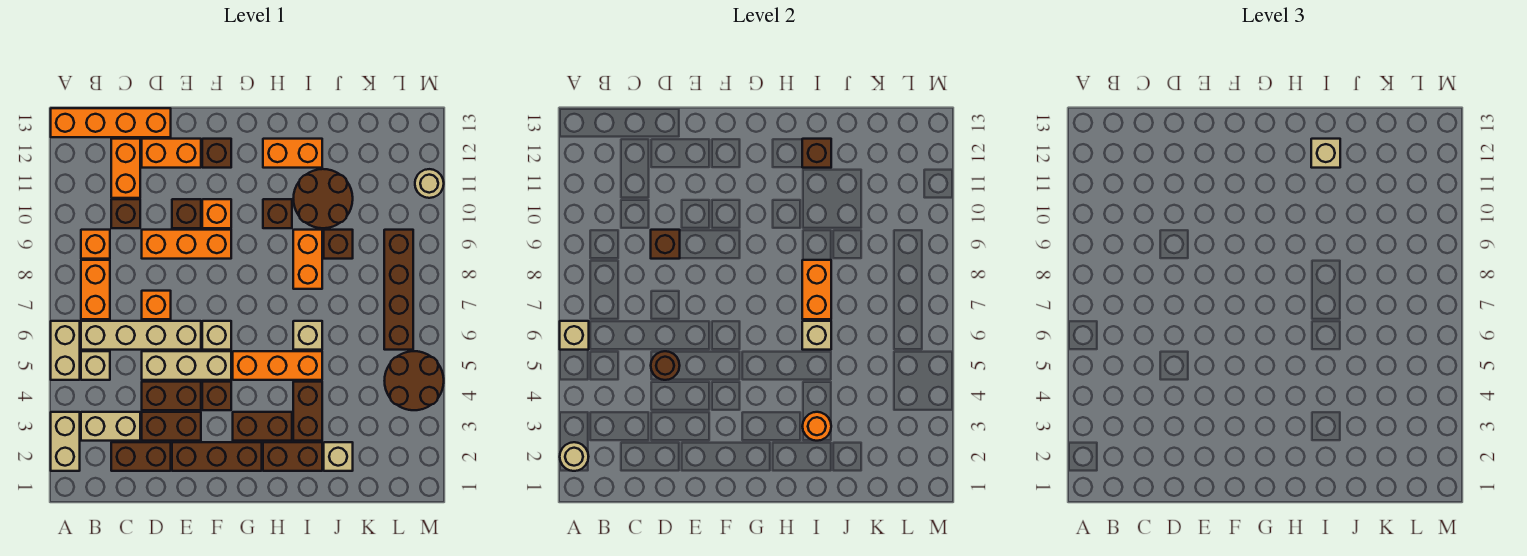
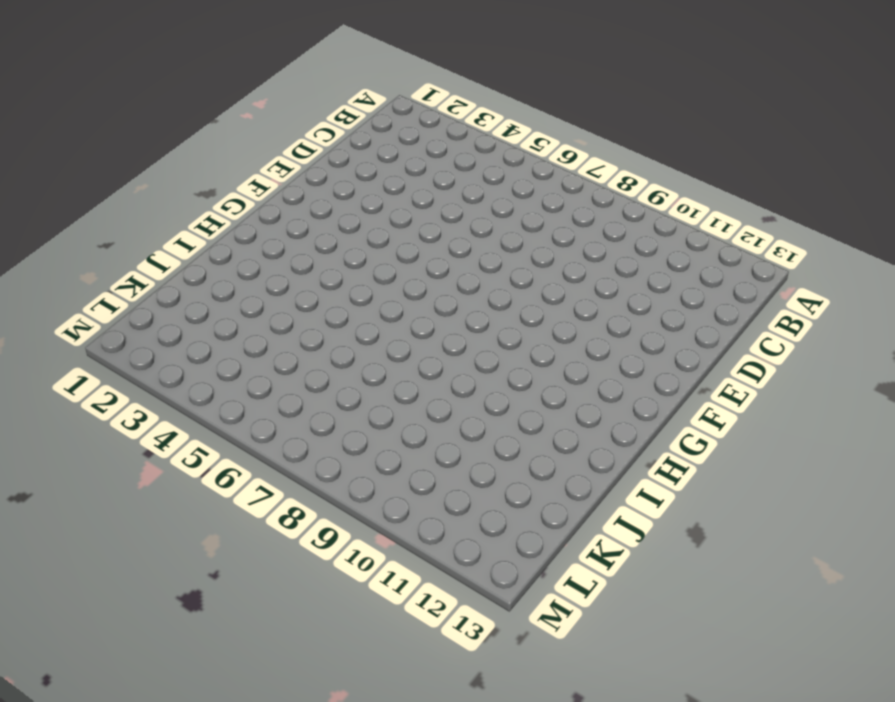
none -> tan brick A2:A3 level 1
none -> tan brick A5:A6 level 1
none -> orange brick A13:D13 level 1
none -> tan brick B3:C3 level 1

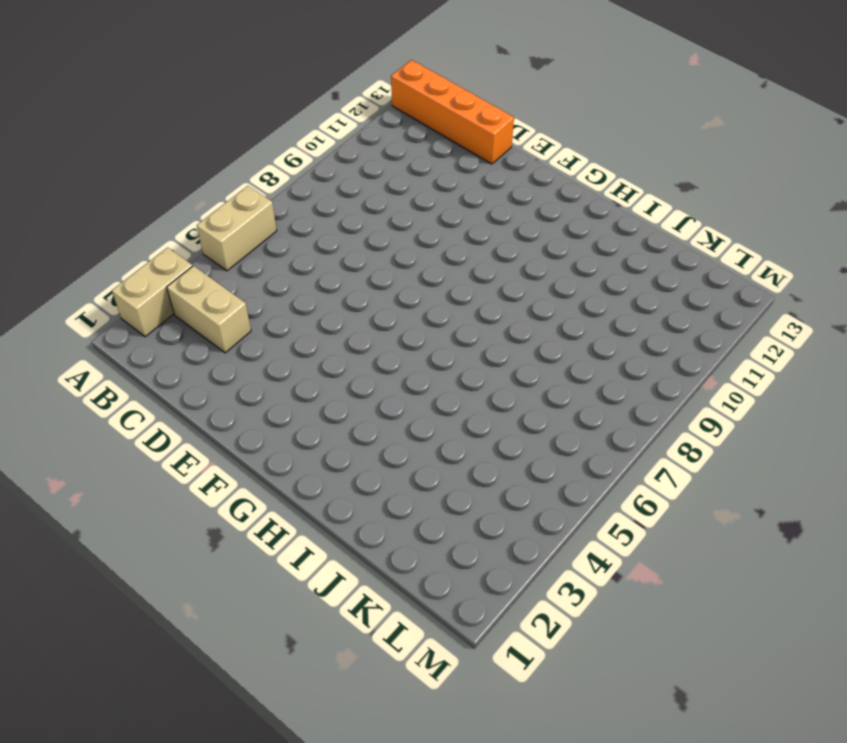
none -> tan brick B5 level 1
none -> tan brick B6:E6 level 1
none -> orange brick B7:B8 level 1
none -> orange brick B9 level 1

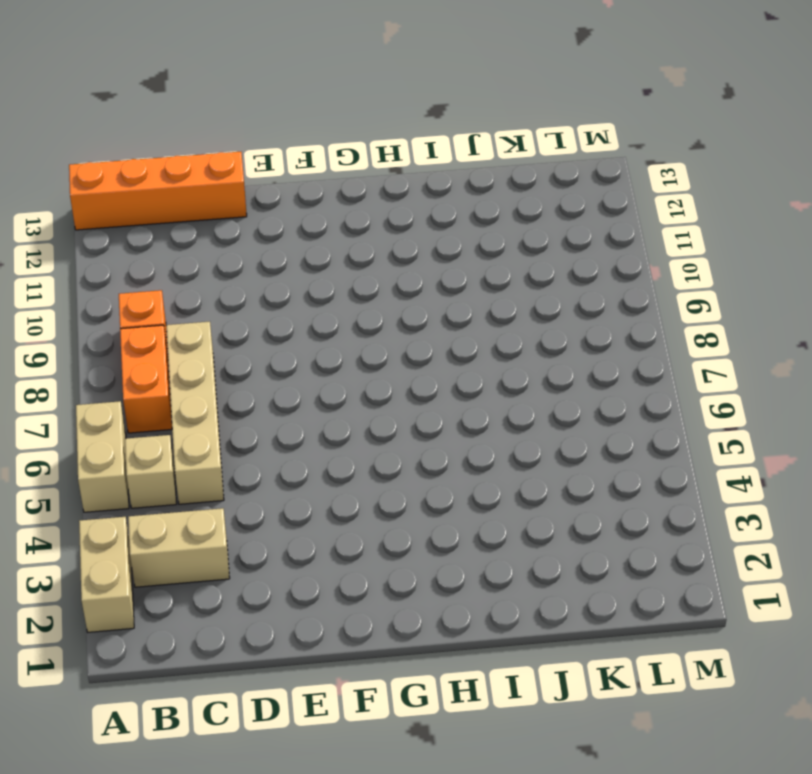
tan brick C5:C8 level 1 -> tan brick B6:E6 level 1
none -> brown brick C2:D2 level 1
none -> brown brick C10 level 1
none -> orange brick C11:C12 level 1
none -> brown brick D3:E3 level 1

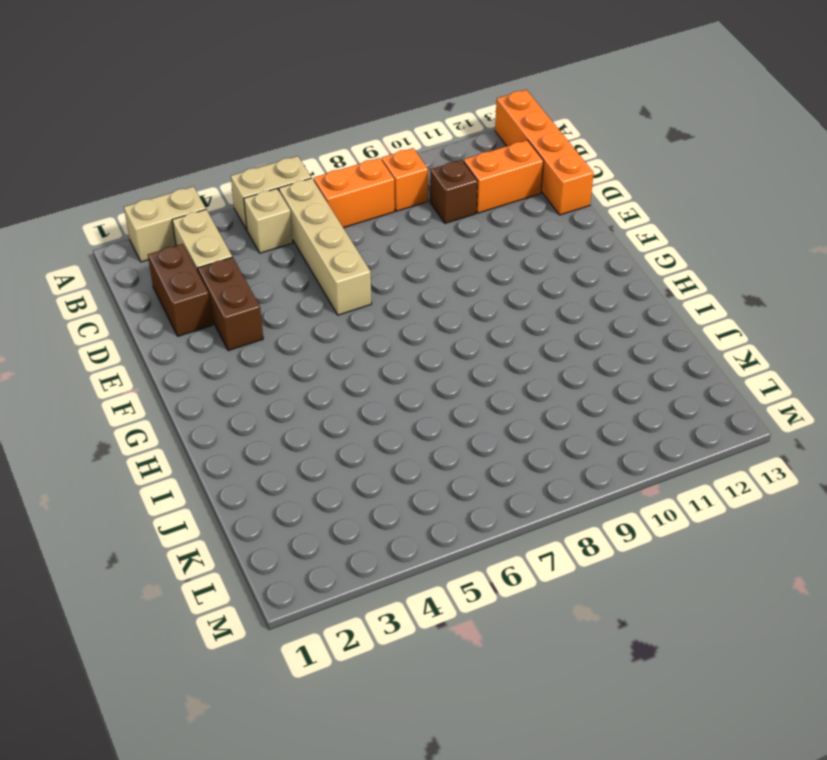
none -> brown brick D4:E4 level 1
none -> tan brick D5:F5 level 1
none -> orange brick D7 level 1
none -> orange brick D9:F9 level 1

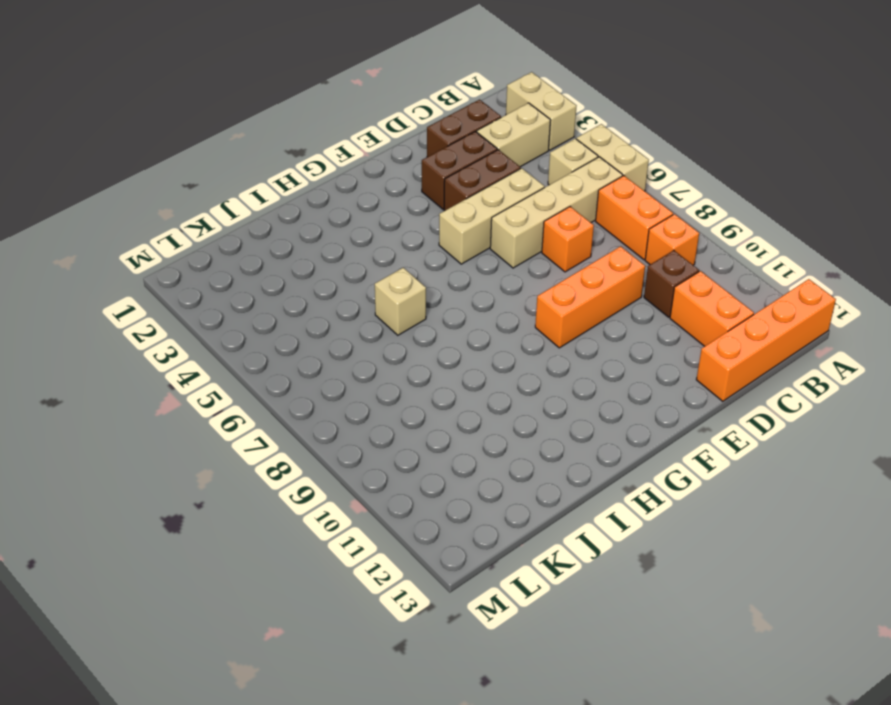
none -> orange brick D12:E12 level 1
none -> brown brick E2:G2 level 1
none -> brown brick E10 level 1
none -> brown brick F4 level 1

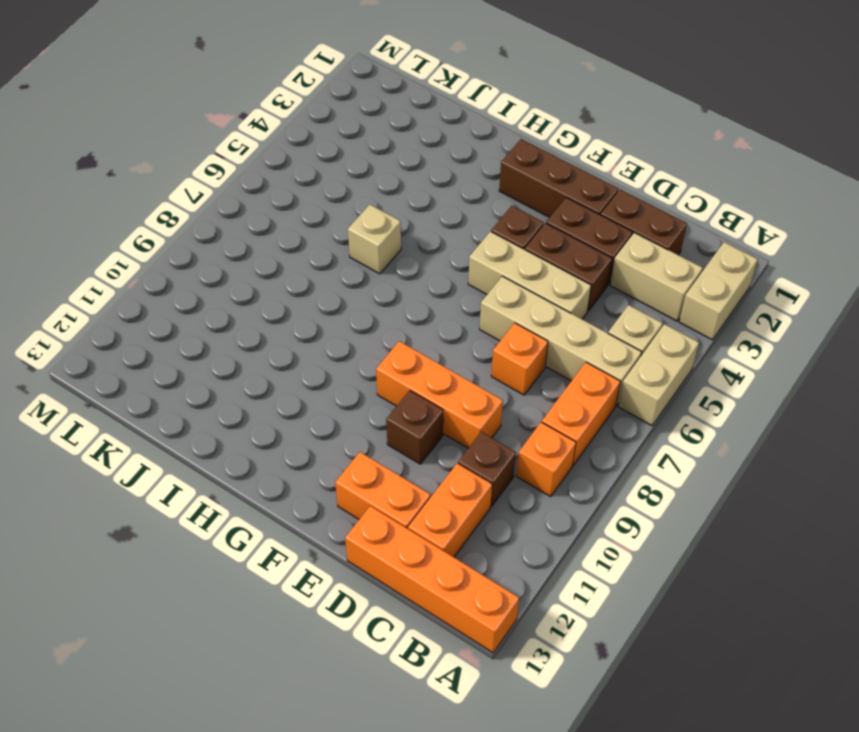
none -> tan brick F6 level 1
none -> orange brick F10 level 1
none -> brown brick F12 level 1
none -> brown brick G3:H3 level 1

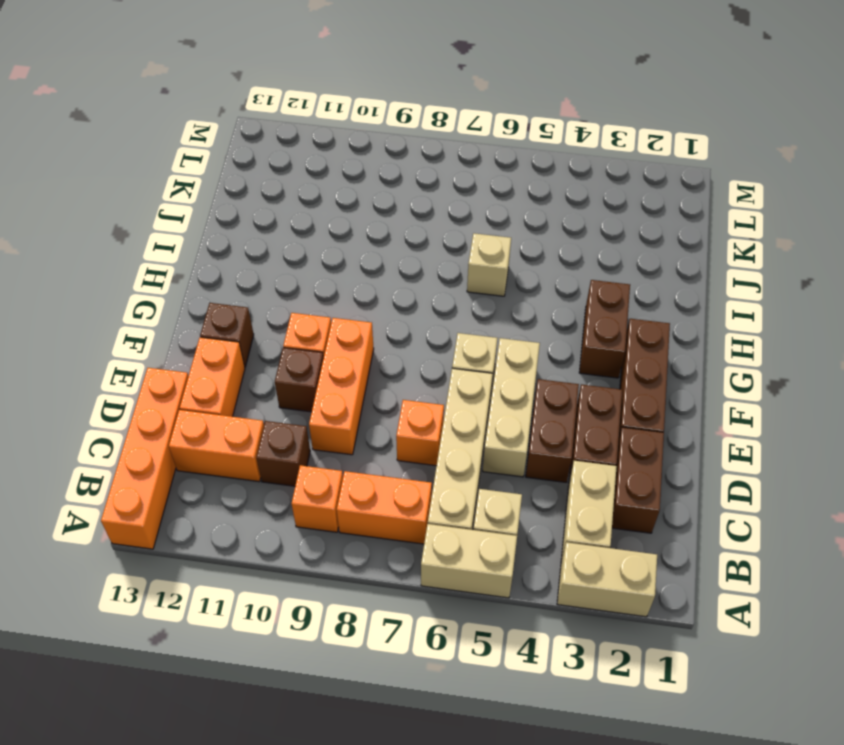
none -> brown brick F4 level 1
none -> orange brick G5:I5 level 1
none -> brown brick H2:I2 level 1
none -> brown brick H10 level 1

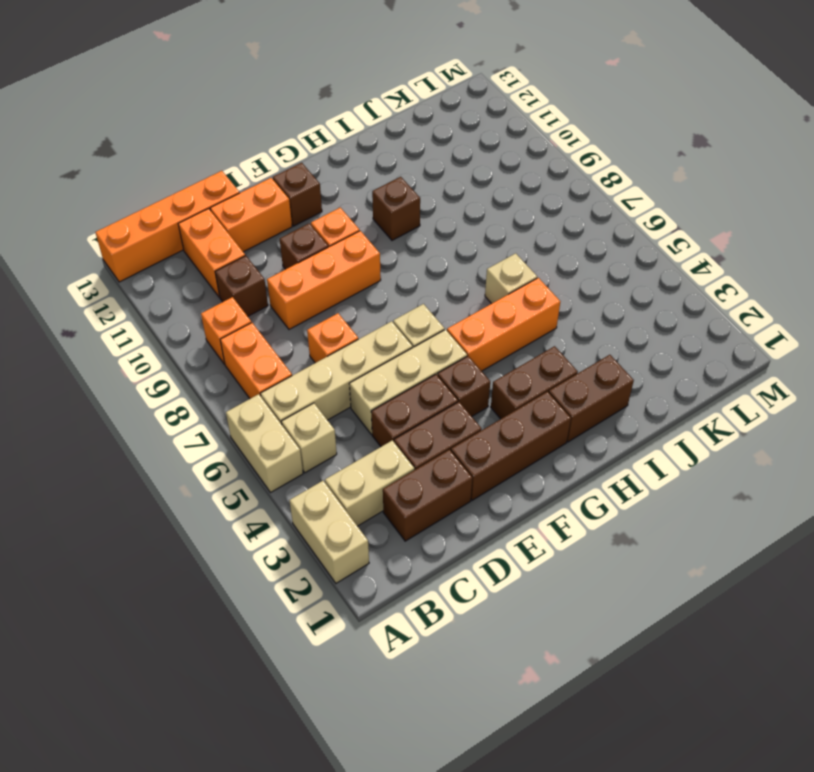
none -> orange brick H12:I12 level 1
none -> brown brick I3:I4 level 1
none -> orange brick I8:I9 level 1
none -> brown round brick I10:J11 level 1

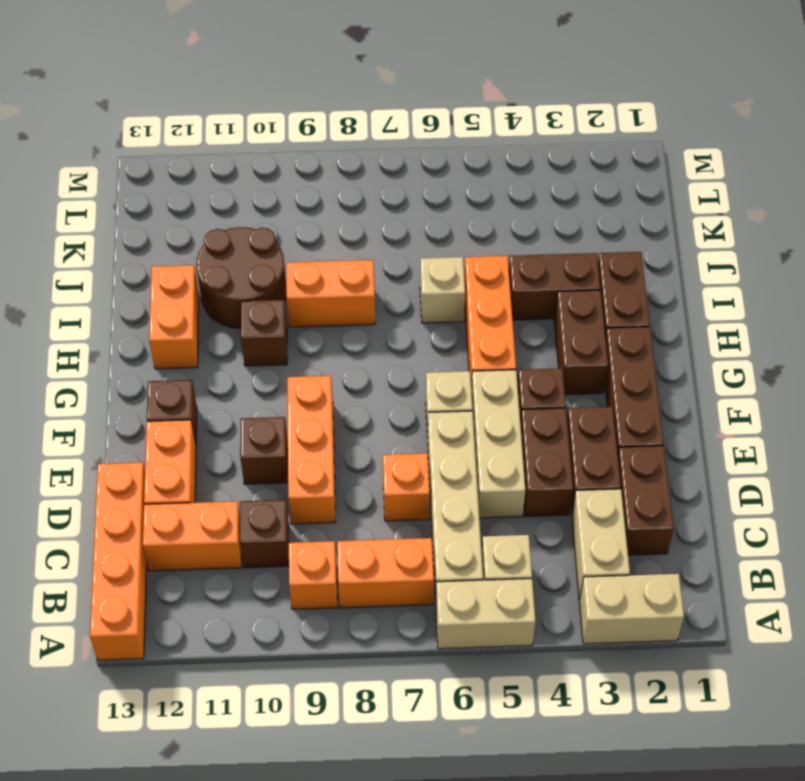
none -> orange brick F10 level 1
none -> tan brick J2 level 1
none -> brown brick J9 level 1
none -> brown round brick L4:M5 level 1

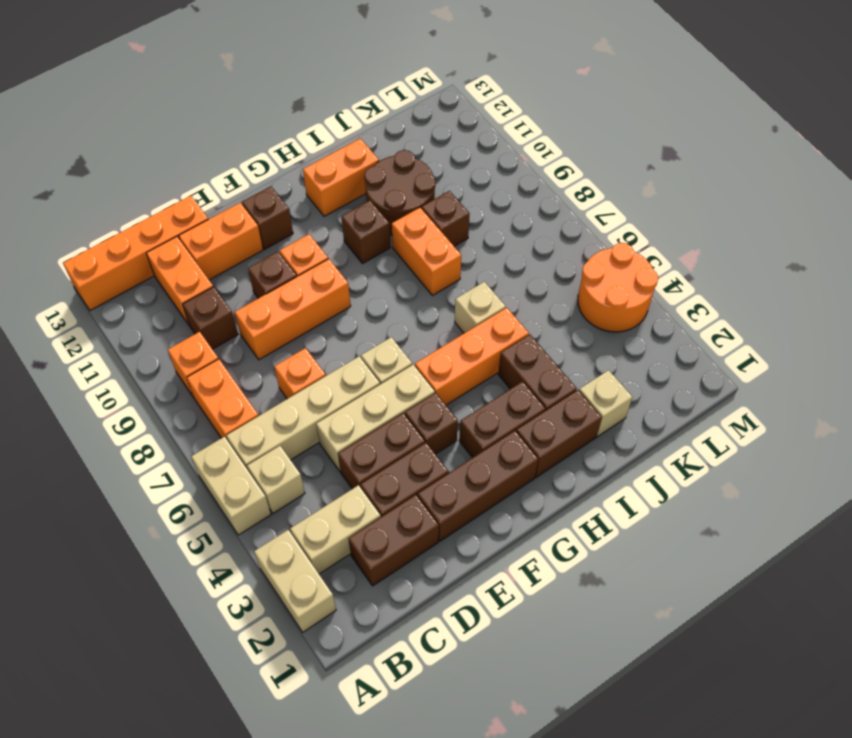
orange round brick L4:M5 level 1 -> brown round brick L4:M5 level 1
none -> brown brick L6:L9 level 1
none -> tan round brick M11 level 1
none -> tan round brick A2 level 2
none -> tan brick A6 level 2

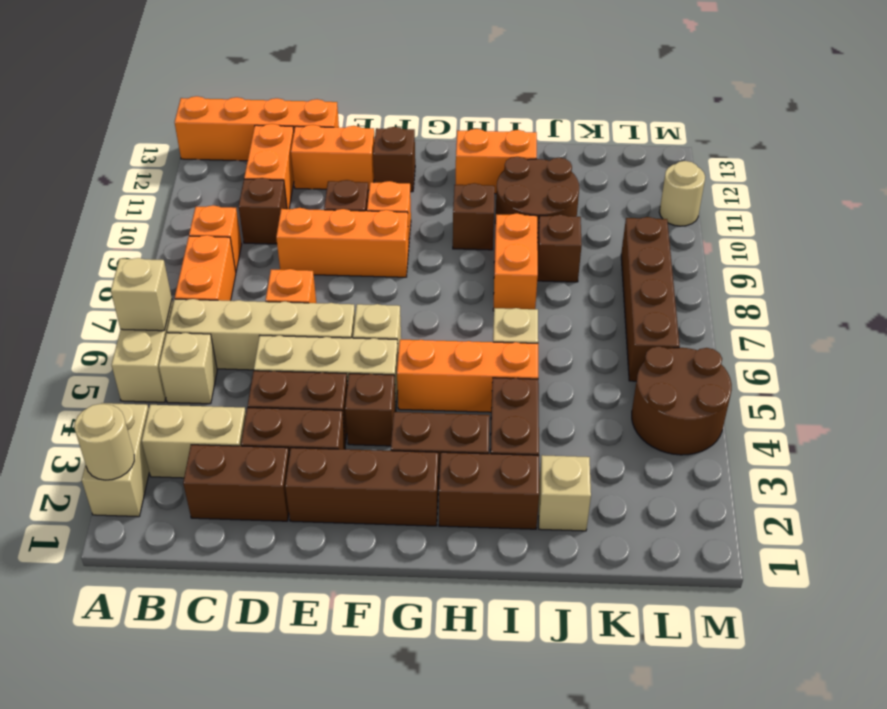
none -> brown round brick D5 level 2
none -> brown brick D9 level 2
none -> orange round brick I3 level 2
none -> tan brick I6 level 2

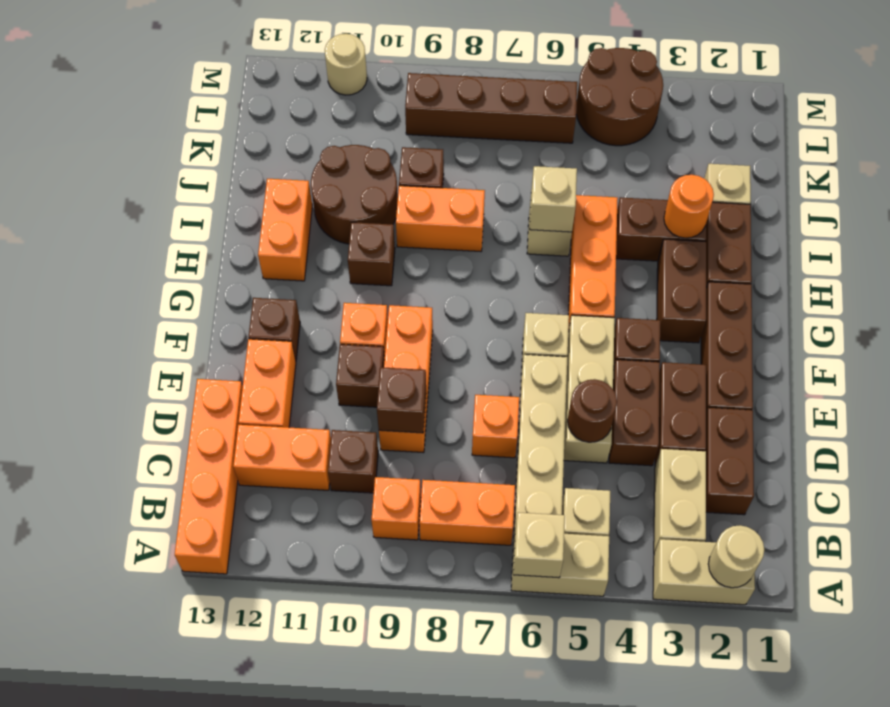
none -> orange brick I7:I8 level 2
none -> brown brick I12 level 2
none -> tan brick I12 level 3

